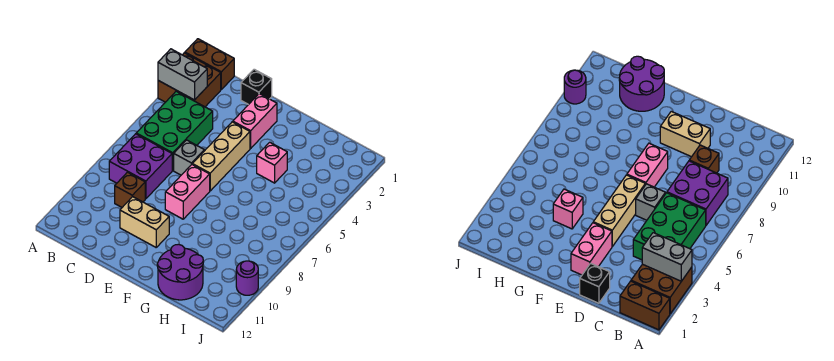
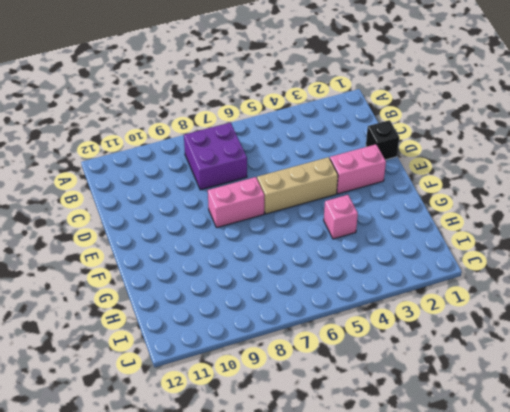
none -> brown brick A1:B1 level 1
none -> brown brick A2:B3 level 1
none -> green brick B4:C6 level 1

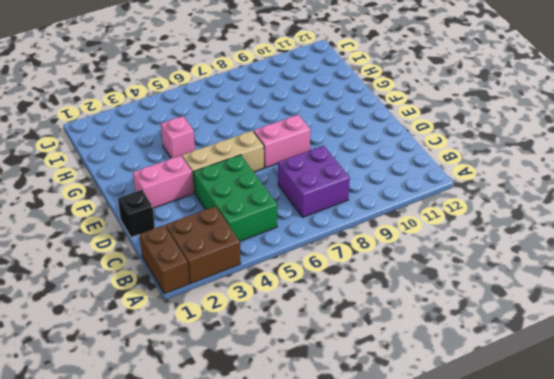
green brick B4:D5 level 1 -> green brick B4:C6 level 1
none -> brown brick C9 level 1
none -> grey brick D6 level 1
none -> tan brick D10:E10 level 1

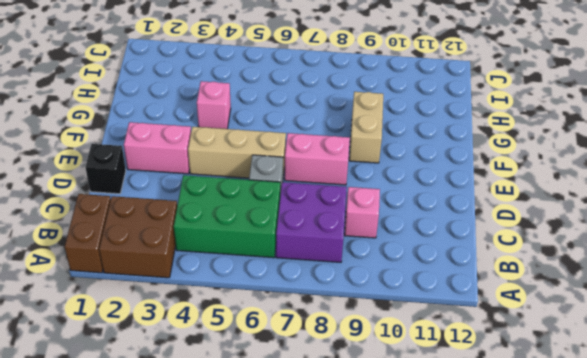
pink brick C9 level 1 -> brown brick C9 level 1
tan brick F9:G9 level 1 -> tan brick D10:E10 level 1
none -> purple round brick G11:H12 level 1
none -> purple round brick J10 level 1
none -> grey brick A3:B3 level 2

